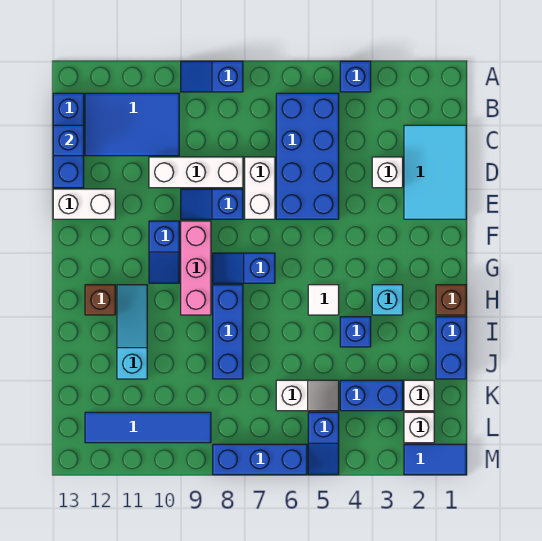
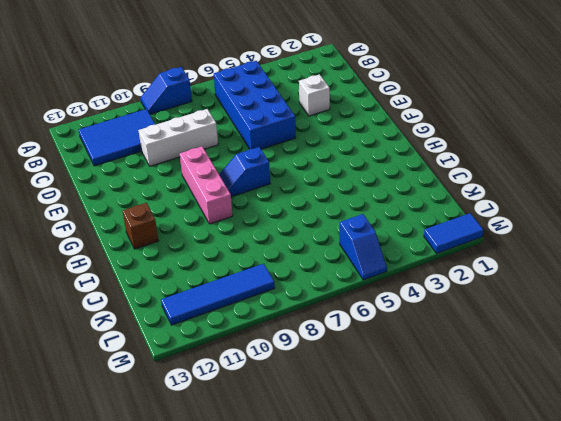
none -> blue brick A4 level 1
none -> blue brick B13:D13 level 1
none -> cyan tile C1:E2 level 1
none -> white brick D7:E7 level 1

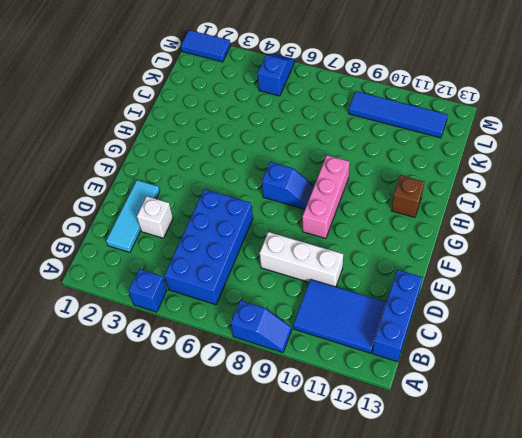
cyan tile C2:E2 level 1 -> cyan tile C1:E2 level 1
none -> white brick D7:E7 level 1
none -> blue slope E8:E9 level 1 top 8
none -> white brick E12:E13 level 1
none -> blue slope F10:G10 level 1 top F

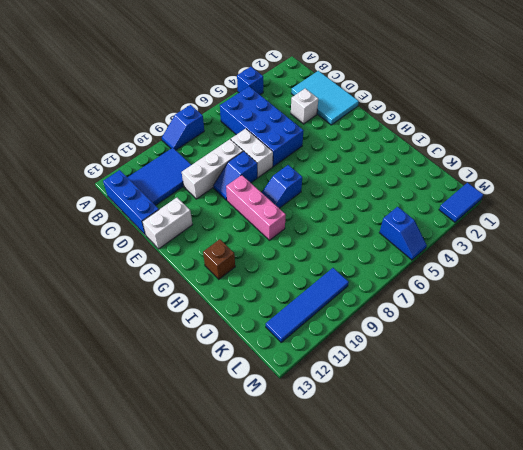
none -> blue slope F10:G10 level 1 top F
none -> brown brick H1 level 1
none -> cyan brick H3 level 1
none -> white tile H5 level 1

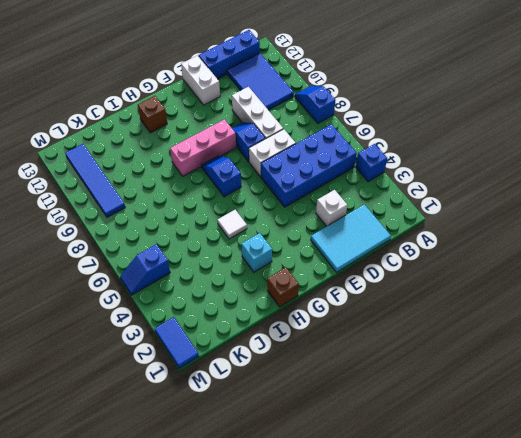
none -> blue slope F10:G10 level 1 top F
none -> blue brick H8:J8 level 1
none -> cyan slope H11:J11 level 1 top J
none -> blue brick I1:J1 level 1

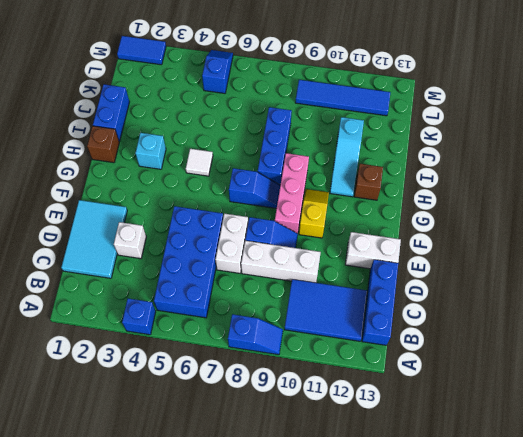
yellow slope F10:G10 level 1 top F -> blue slope F10:G10 level 1 top F
none -> blue brick I4 level 1
none -> white brick K2 level 1
none -> blue brick K3:K4 level 1
none -> white slope K5:K6 level 1 top 6

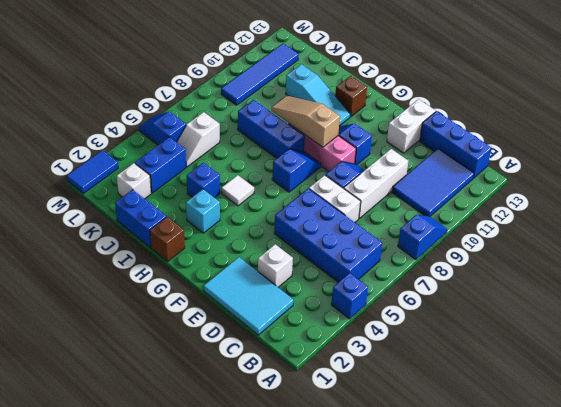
tan slope G9:I9 level 2 top G -> none
none -> white brick L2 level 1
none -> blue brick M6:M8 level 1
none -> blue brick C13 level 2

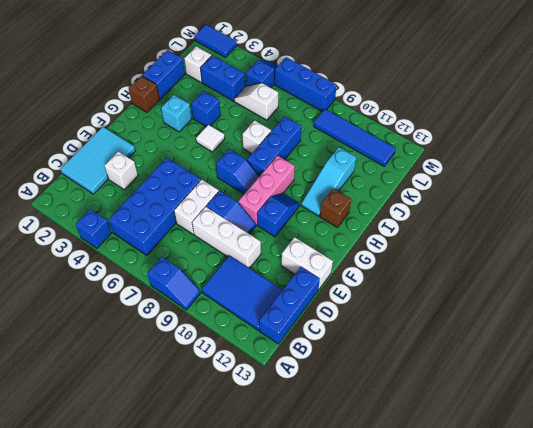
white brick I7 level 1 -> white brick L2 level 1
none -> blue brick C13 level 2

